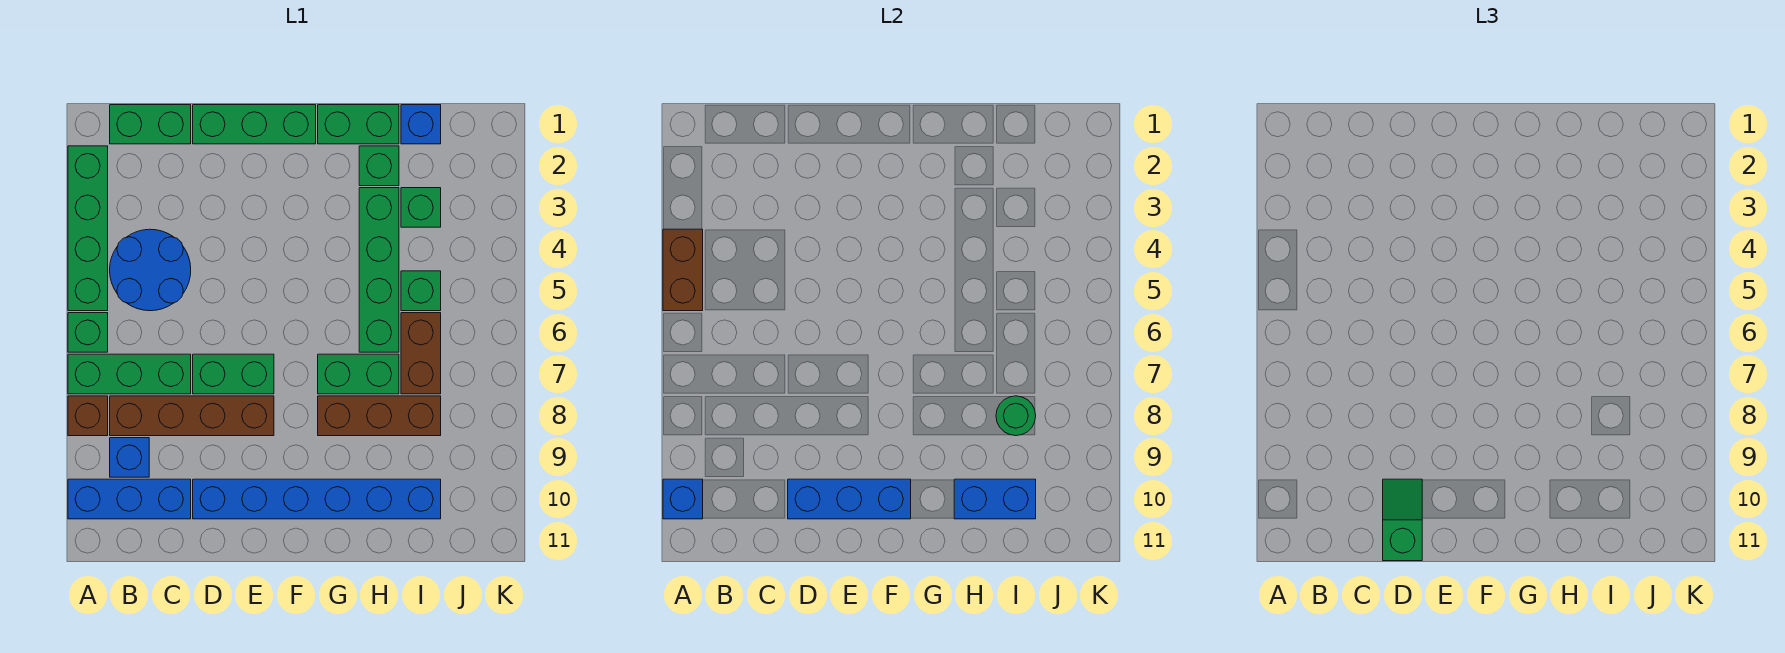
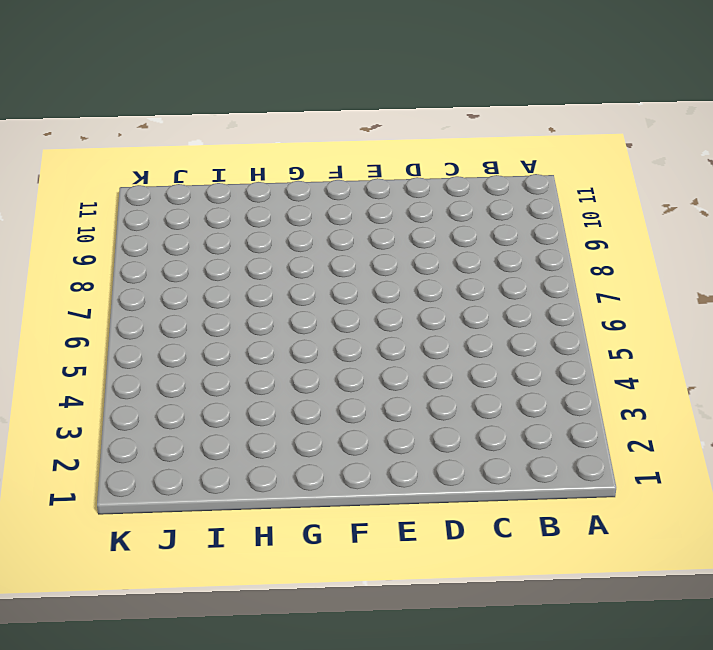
none -> green brick A2:A5 level 1
none -> green brick A6 level 1
none -> green brick A7:C7 level 1

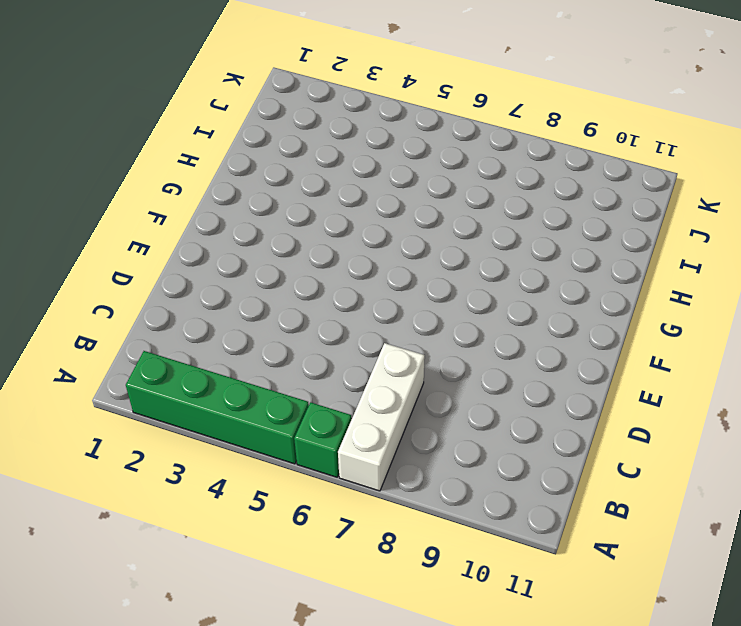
white brick A7:C7 level 1 -> green brick A7:C7 level 1
none -> brown brick A8 level 1
none -> blue brick A10:C10 level 1
none -> green brick B1:C1 level 1

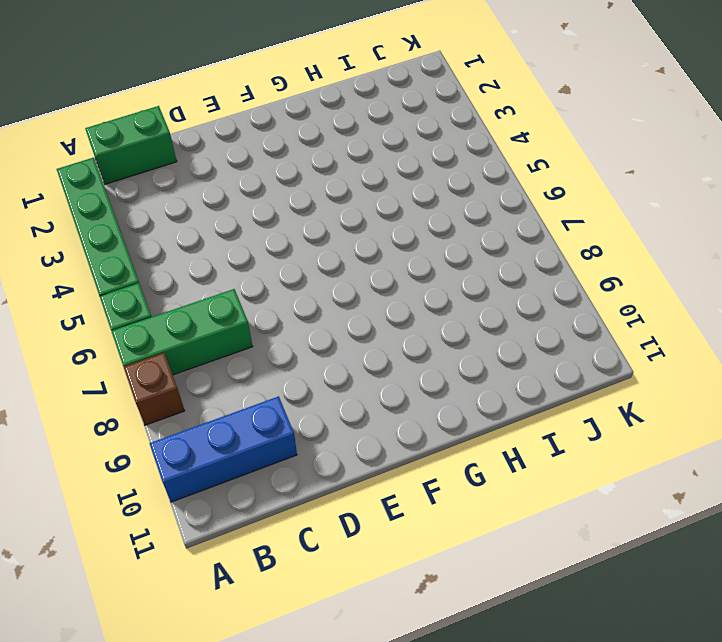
none -> blue round brick B4:C5 level 1
none -> brown brick B8:E8 level 1
none -> blue brick B9 level 1

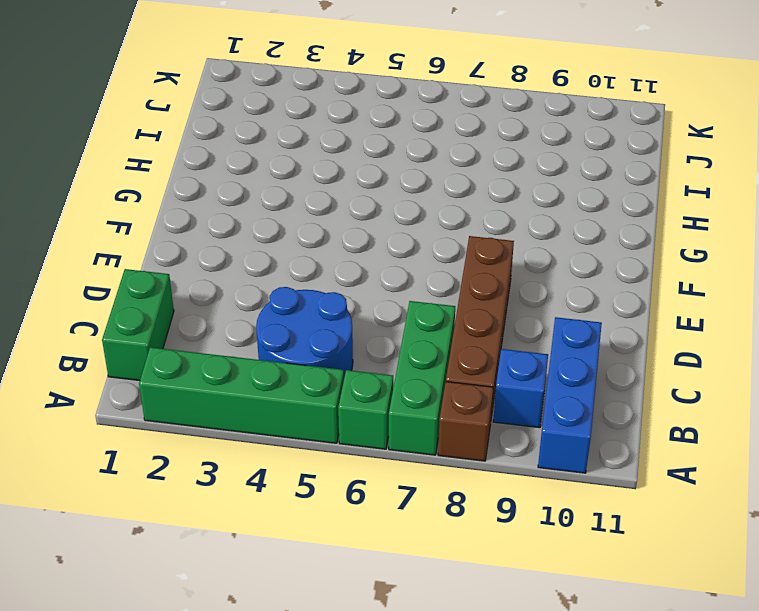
none -> green brick D1:F1 level 1
none -> green brick D7:E7 level 1
none -> blue brick D10:I10 level 1

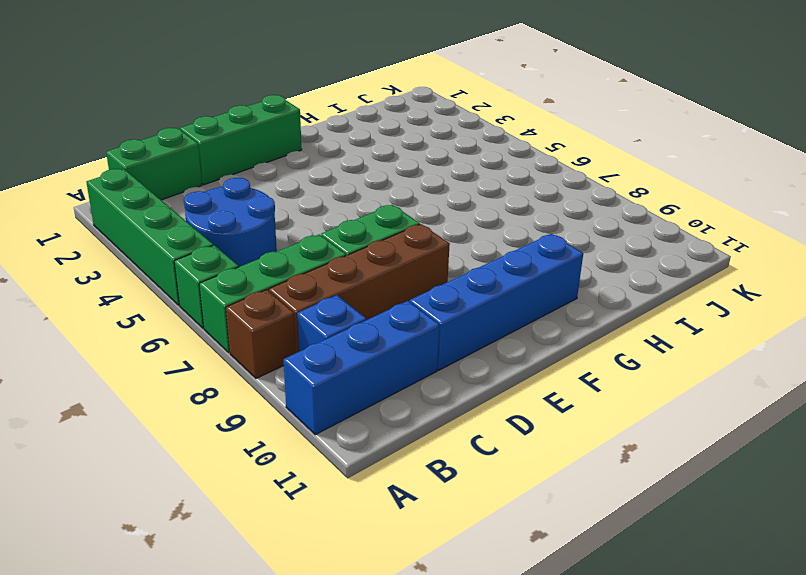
blue brick D10:G10 level 1 -> blue brick D10:I10 level 1
none -> green brick G1:H1 level 1
none -> green brick G7:H7 level 1
none -> brown brick G8:I8 level 1

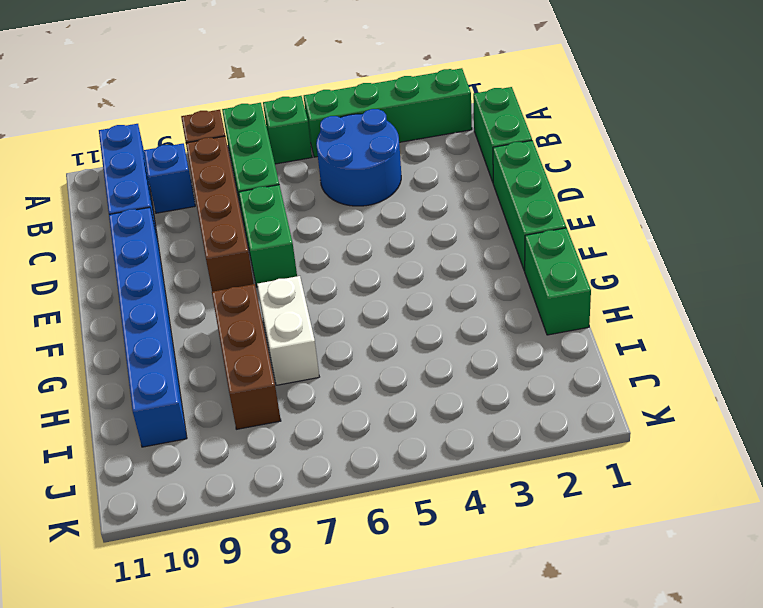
white brick G7:H7 level 1 -> green brick G7:H7 level 1
none -> green brick H2 level 1
none -> green brick H3:H6 level 1
none -> blue brick I1 level 1

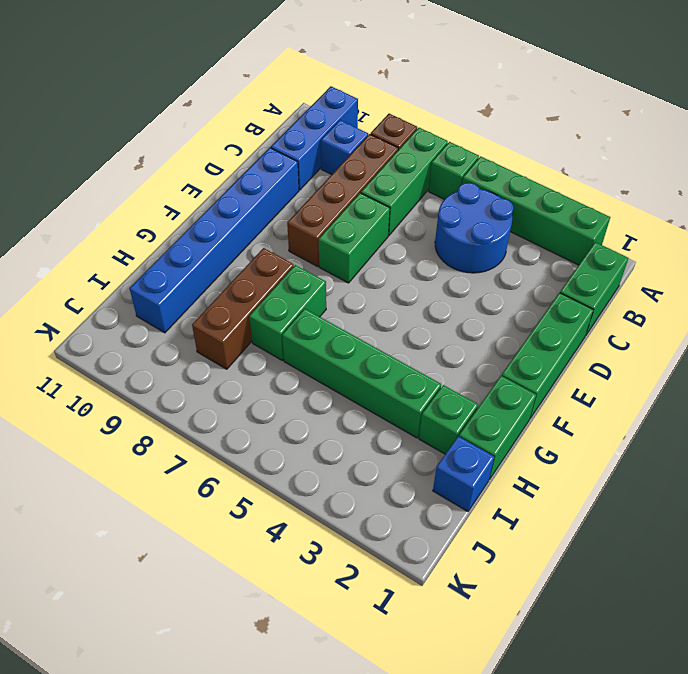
none -> green brick I3 level 1
none -> green brick I5 level 1
none -> brown brick I6:I7 level 1

